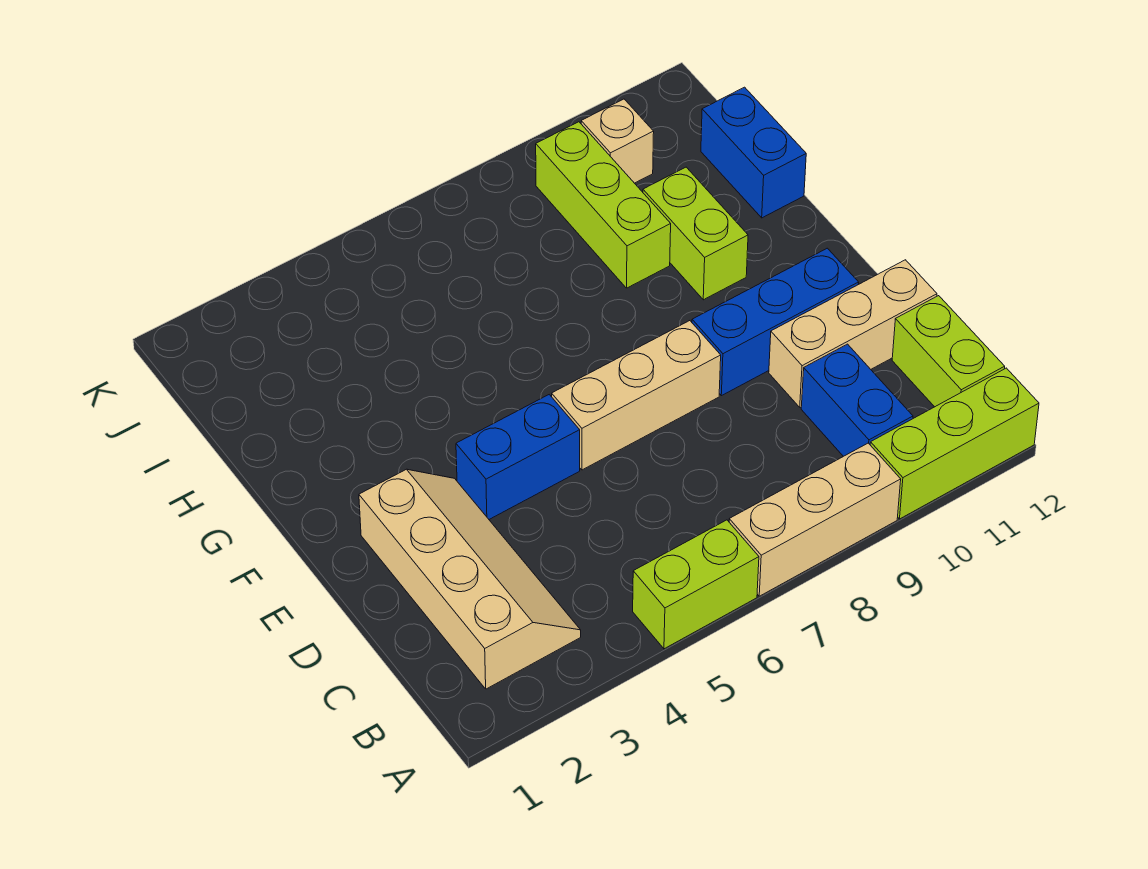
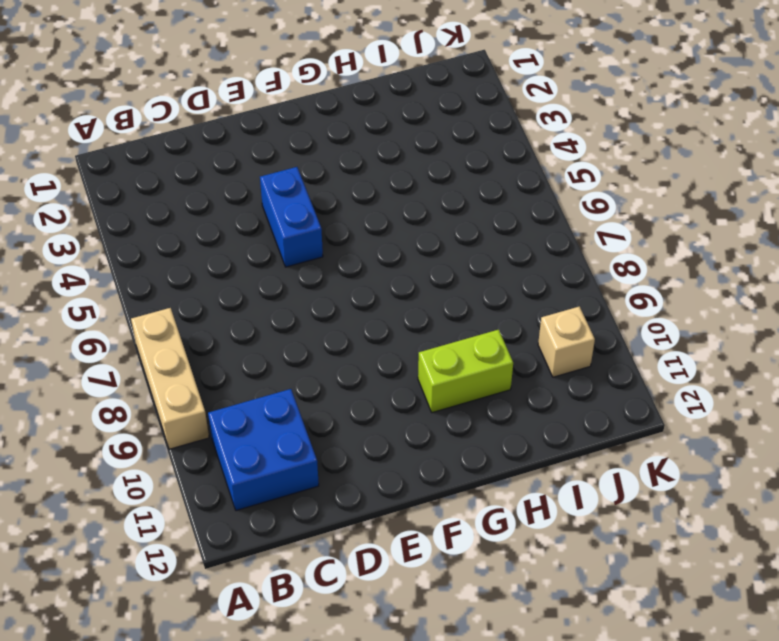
blue brick B10:C11 level 1 -> blue brick B10:C10 level 1
none -> lime brick A5:A6 level 1
none -> lime brick A10:A12 level 1
none -> tan slope B2:E3 level 1 top 2

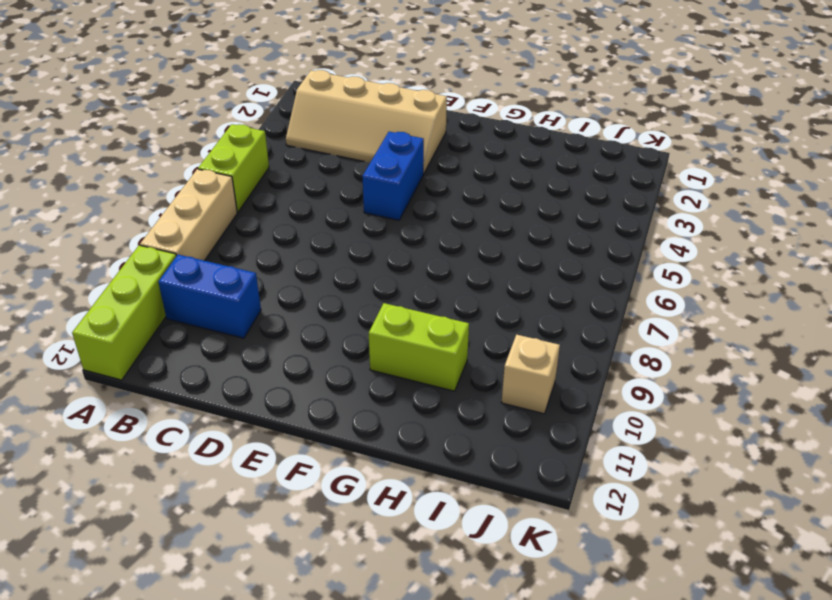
none -> lime brick B12:C12 level 1
none -> tan brick D10:D12 level 1
none -> tan brick E6:E8 level 1

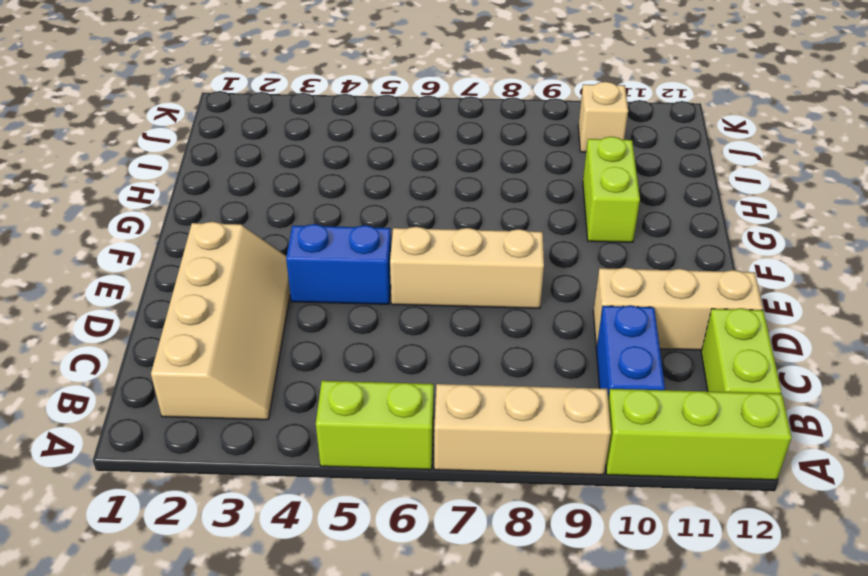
none -> blue brick E9:E11 level 1
none -> lime brick H9:J9 level 1
none -> blue brick H12:I12 level 1

